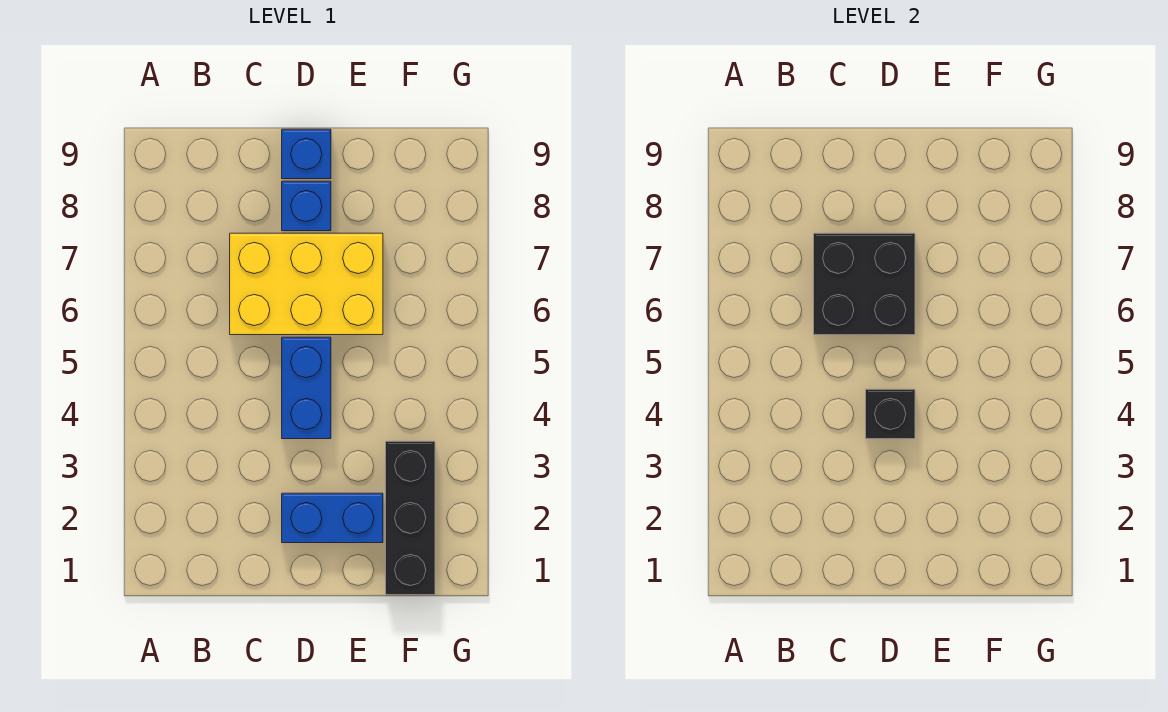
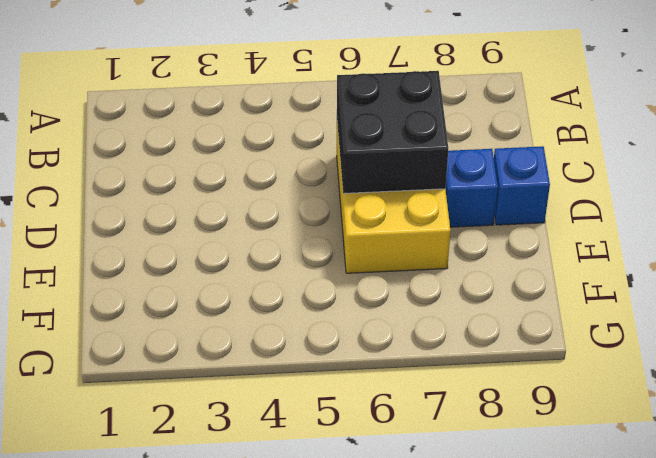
none -> blue brick D2:E2 level 1
none -> blue brick D4:D5 level 1

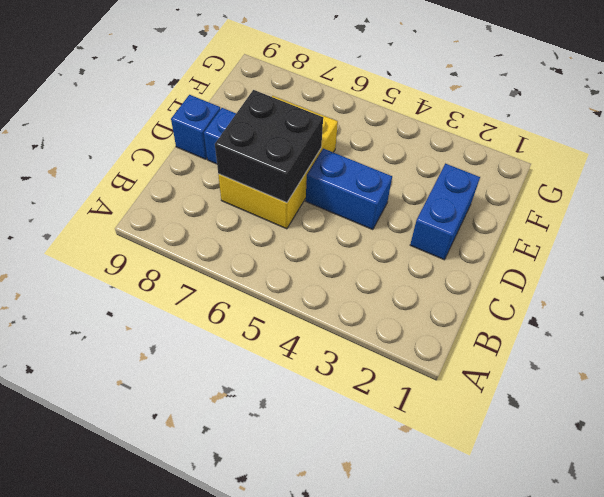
none -> black brick F1:F3 level 1
none -> black brick D4 level 2

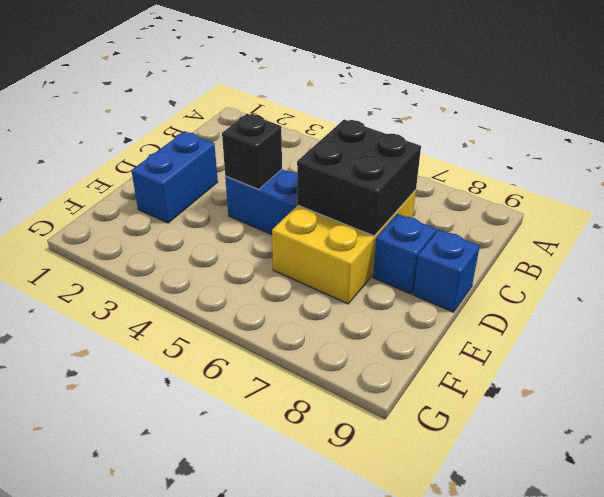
none -> black brick F1:F3 level 1

